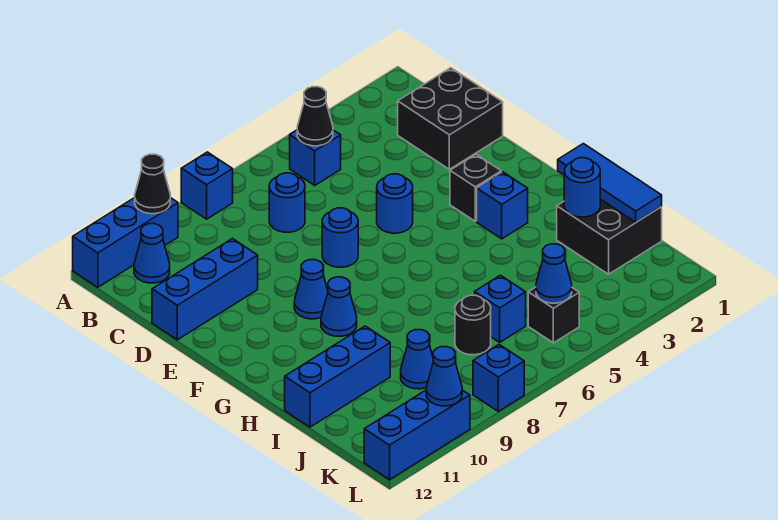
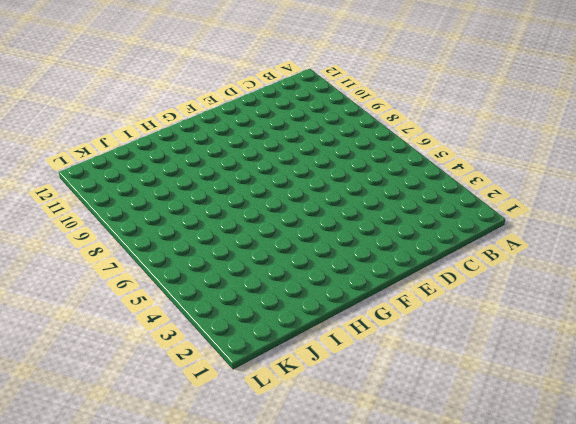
none -> blue brick A8 level 1
none -> blue brick A10:A12 level 1
none -> blue brick B5 level 1

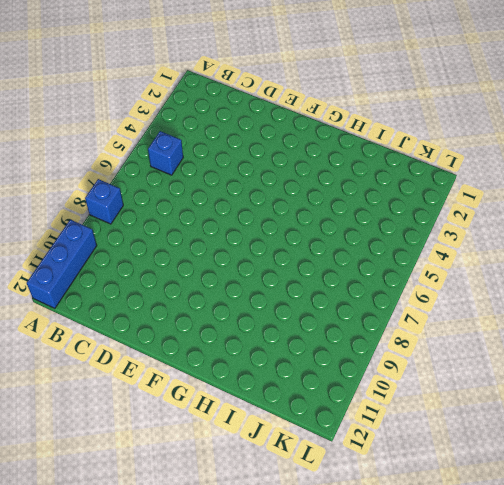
none -> blue cone B11 level 1
none -> black brick C1:D2 level 1
none -> blue round brick C7 level 1

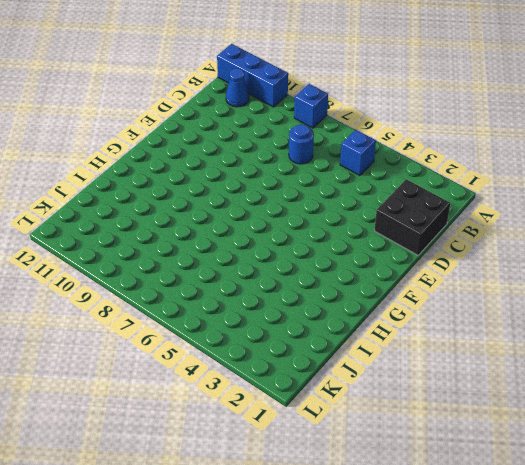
none -> blue brick D10:D12 level 1
none -> blue round brick E5 level 1
none -> blue round brick E7 level 1

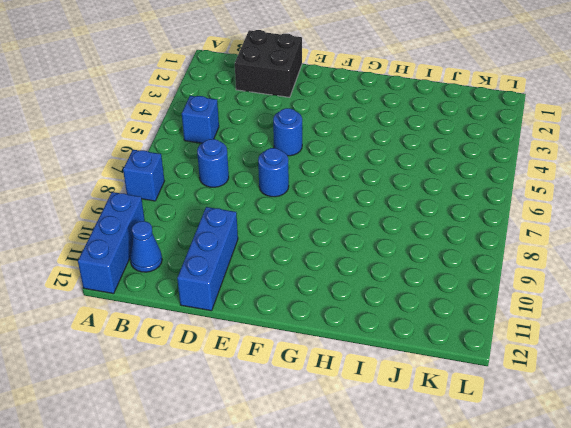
none -> black brick F3 level 1
none -> blue cone F9 level 1
none -> blue brick G3 level 1

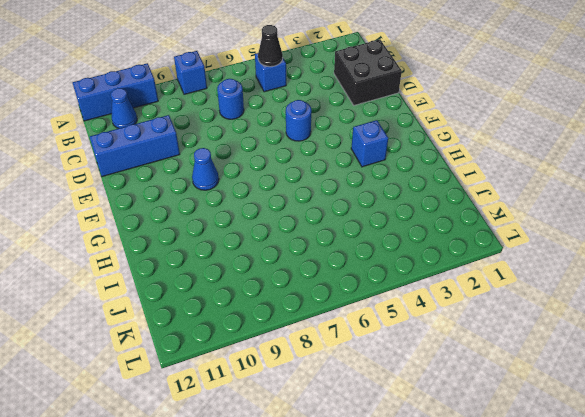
none -> blue round brick E7 level 1
none -> black brick F3 level 1
none -> blue cone G9 level 1

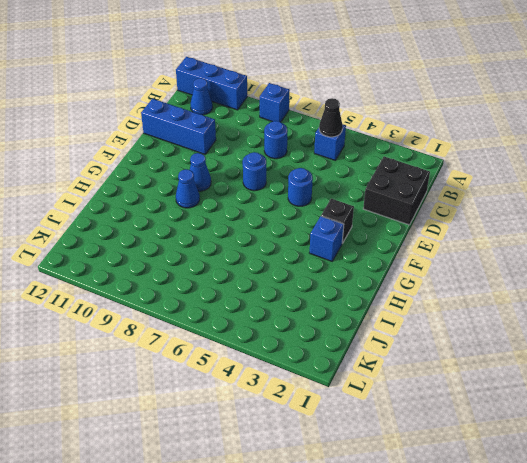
none -> black brick I1:J2 level 1
none -> blue brick I10:I12 level 1
none -> blue brick J6 level 1

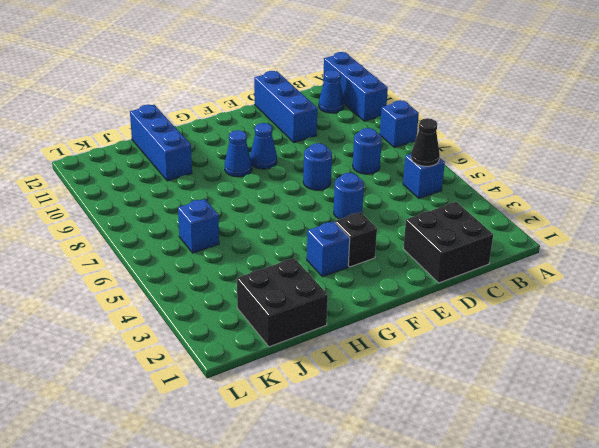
none -> black round brick J7 level 1
none -> blue cone J9 level 1
none -> black brick K5 level 1

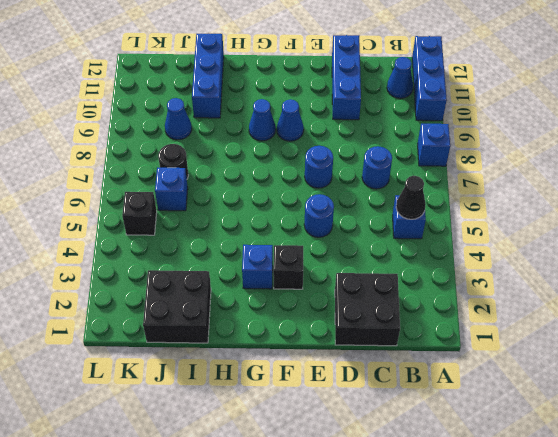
none -> blue brick L8 level 1
none -> blue brick L10:L12 level 1
none -> black cone A10 level 2

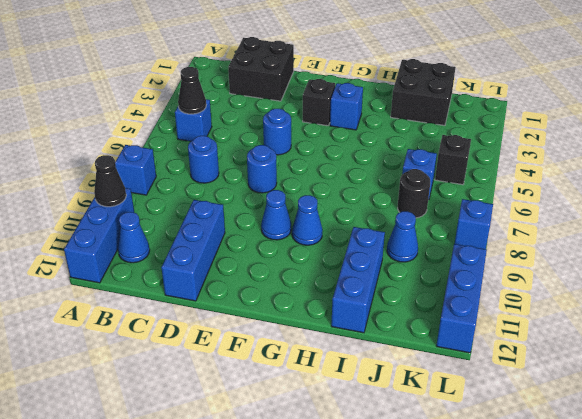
none -> blue tile H1:J1 level 2
none -> blue round brick I2 level 2
none -> blue cone K5 level 2

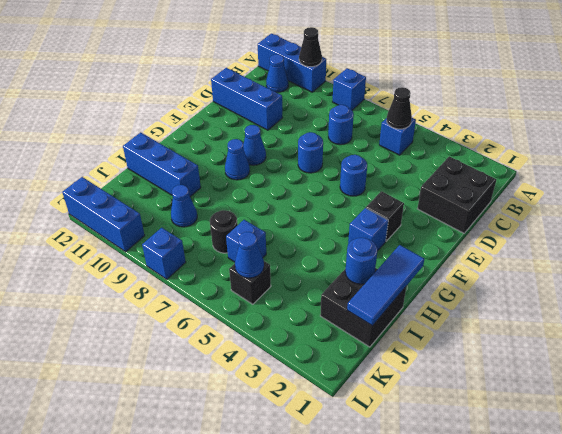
none -> blue cone L10 level 2

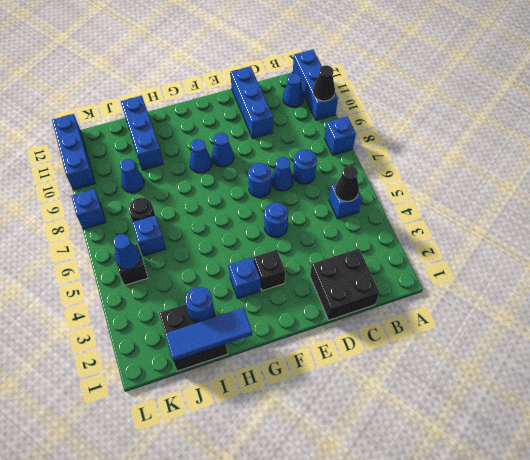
blue cone D7 level 1 -> blue cone L10 level 2

